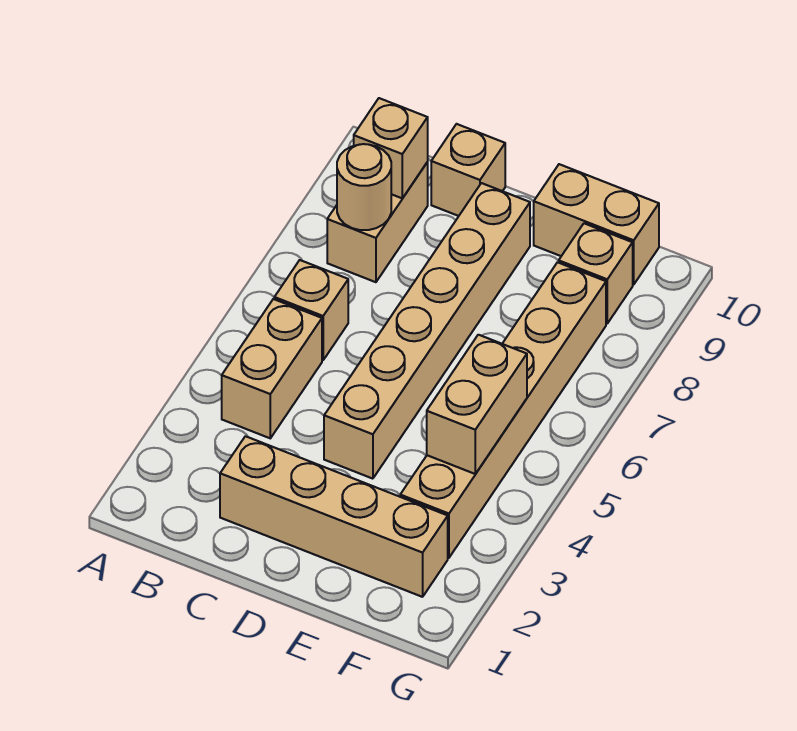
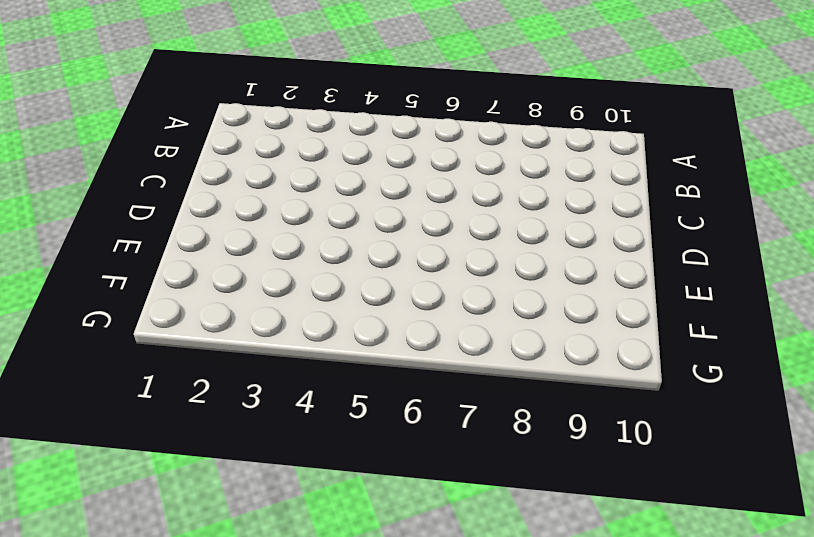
none -> tan brick B4:B5 level 1
none -> tan brick B6 level 1
none -> tan brick B8:B9 level 1

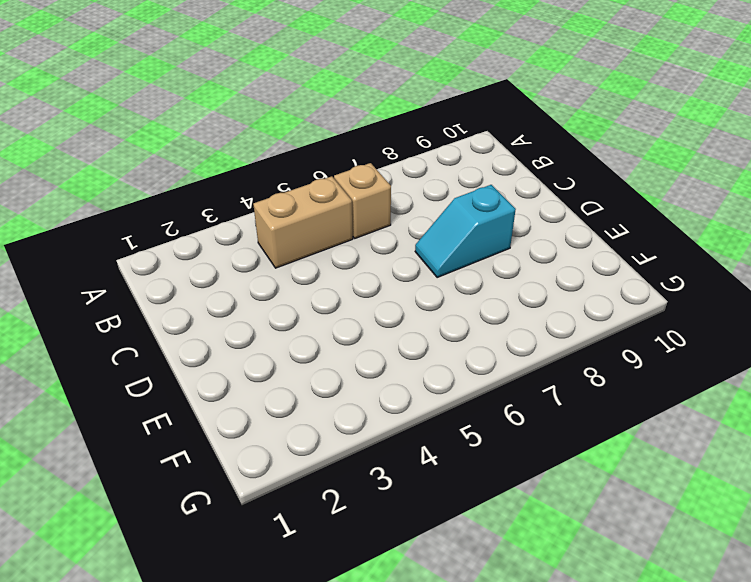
cyan slope D7:D8 level 1 top 8 -> tan brick D4:D9 level 1
none -> tan brick B8:B9 level 1
none -> tan brick C2:F2 level 1
none -> tan brick C10 level 1

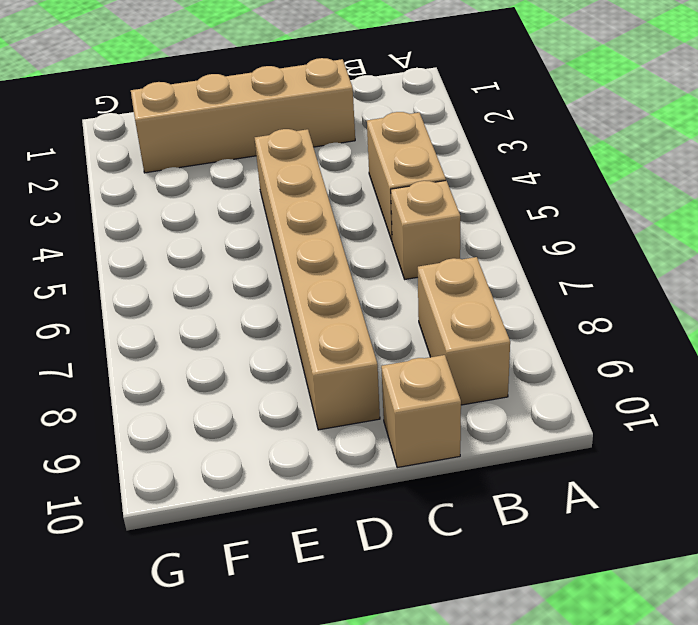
none -> tan brick E10:F10 level 1
none -> tan brick F3:F8 level 1
none -> tan brick F9 level 1

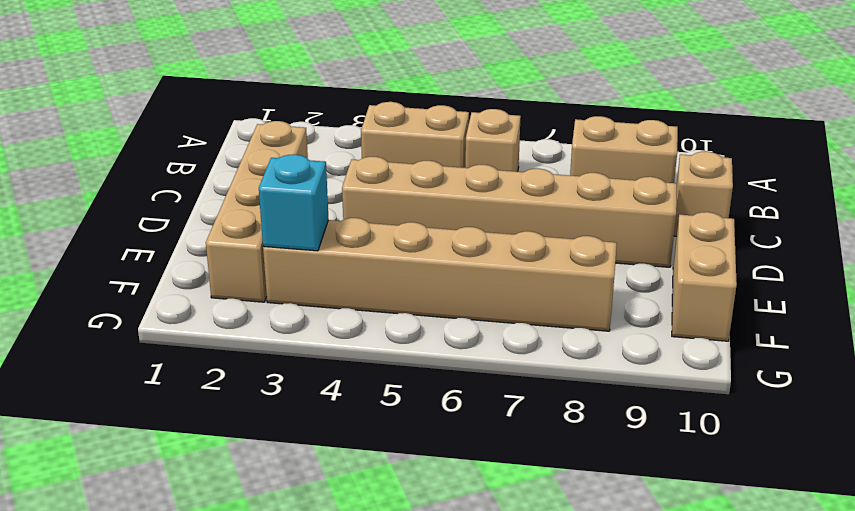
cyan brick F3 level 2 -> none
none -> tan brick F9 level 1
none -> tan round brick B8 level 2
none -> tan brick B9 level 2

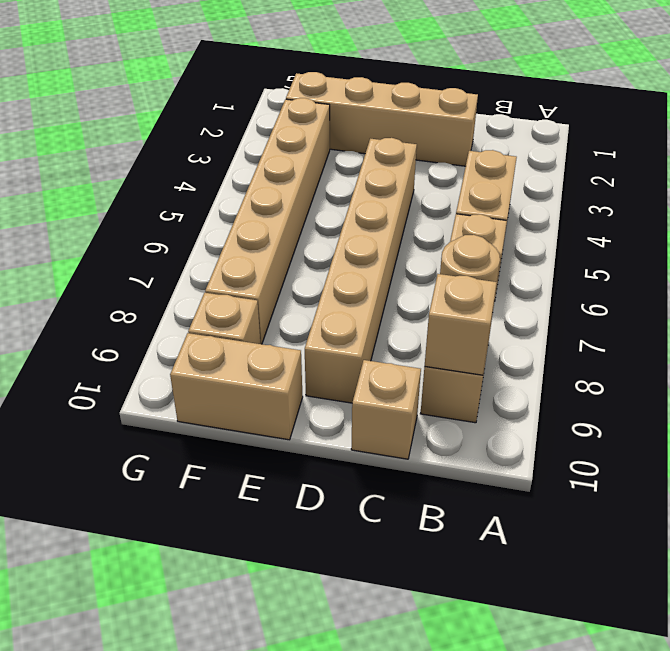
none -> tan brick F4:F5 level 2

